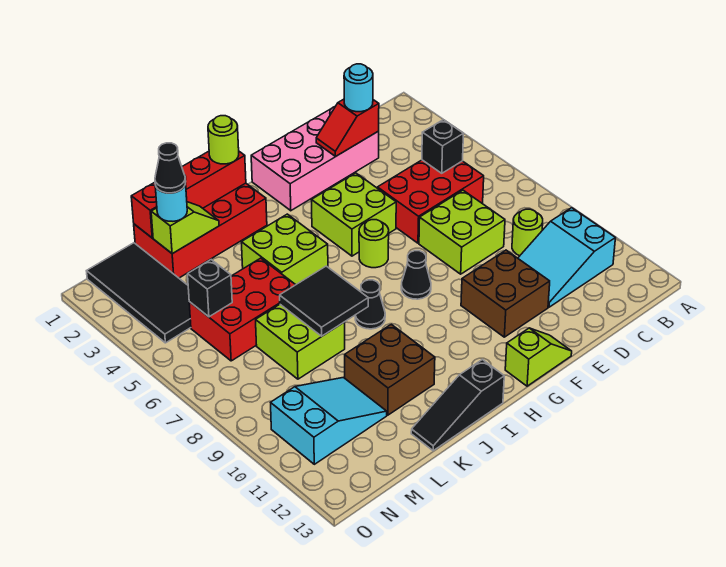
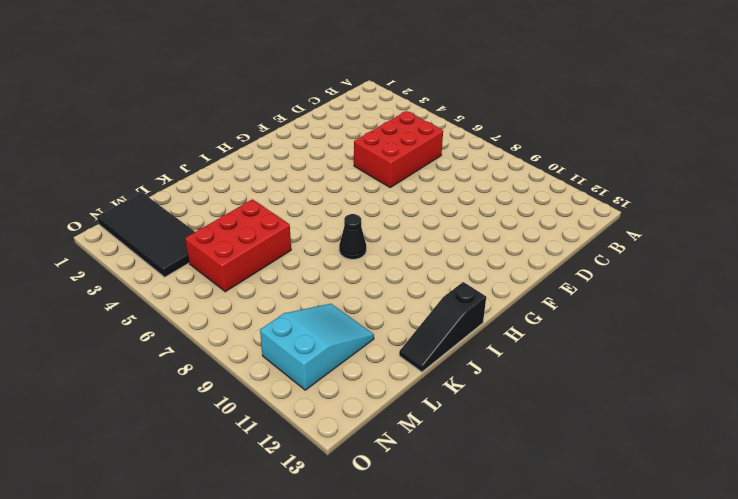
none -> cyan slope B10:D11 level 1 top B
none -> lime round brick C9 level 1
none -> pink brick D1:G2 level 1

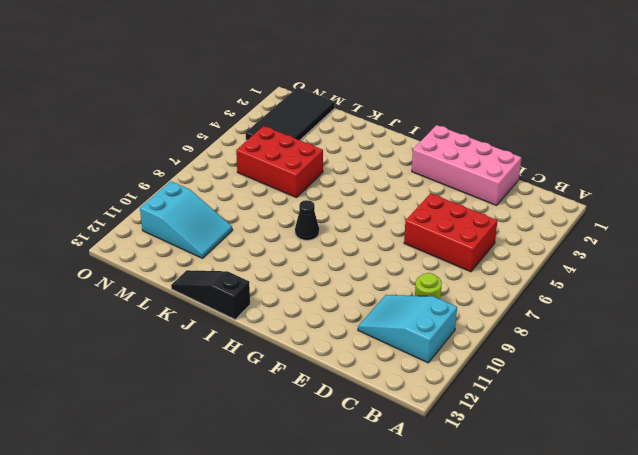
none -> lime brick D7:E8 level 1
none -> brown brick E10:F11 level 1
none -> lime brick F4:G5 level 1

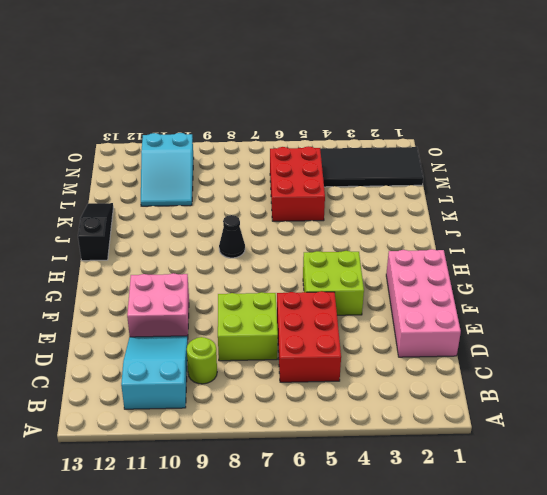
pink brick E10:F11 level 1 -> brown brick E10:F11 level 1
none -> lime slope F13:G13 level 1 top G
none -> lime round brick G6 level 1
none -> black cone G8 level 1

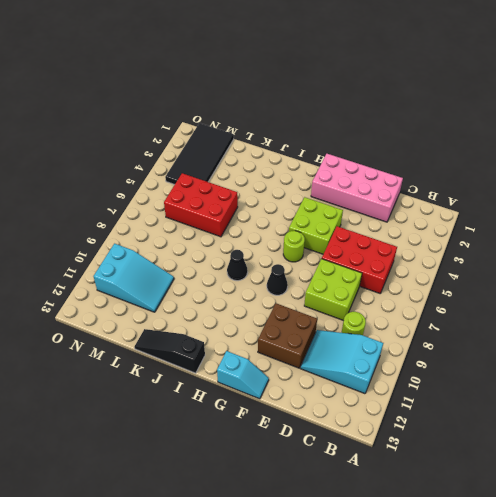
cyan slope F13:G13 level 1 top G -> lime slope F13:G13 level 1 top G
none -> red brick I1:L2 level 1
none -> lime brick I4:J5 level 1
none -> brown brick J10:K11 level 1

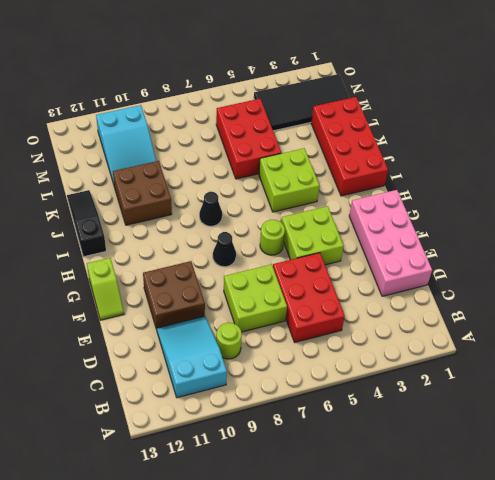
none -> lime brick K7:L8 level 1
none -> black brick C5 level 2
none -> red slope D2:E2 level 2 top D

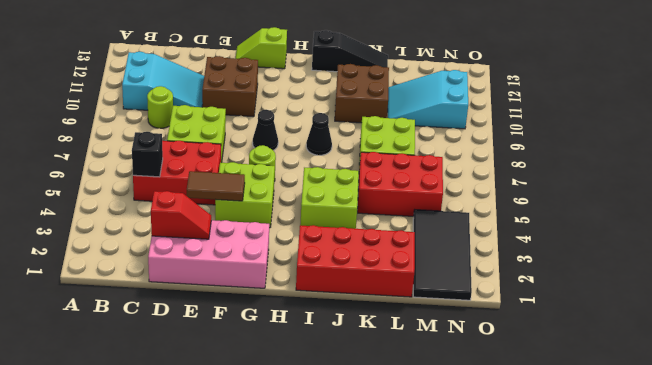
brown tile E4:F4 level 2 -> none
none -> red brick I1:L1 level 2
none -> black tile J7:K8 level 2
none -> lime slope K2:L2 level 2 top L

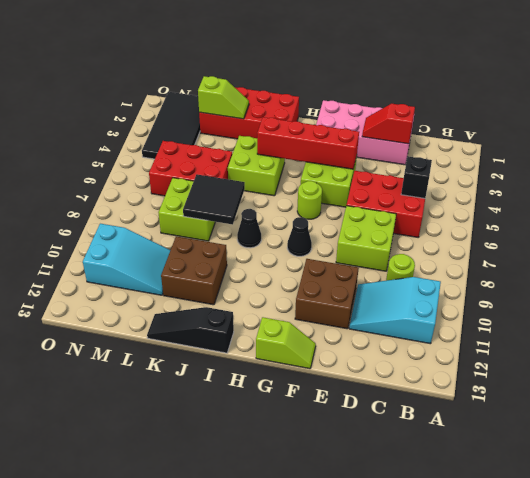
red brick F4:I4 level 2 -> red brick I1:L1 level 2
none -> black brick M5 level 2
none -> cyan round brick D2 level 3
none -> lime round brick I1 level 3

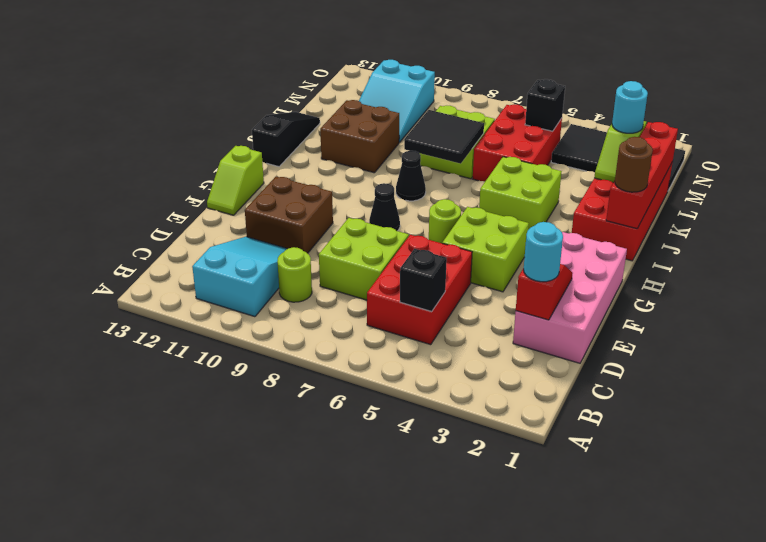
brown round brick I1 level 3 -> lime round brick I1 level 3
none -> black cone L2 level 4

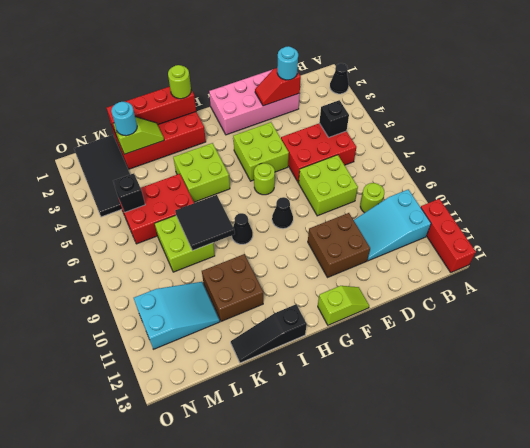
black cone A2 level 1 -> black cone L2 level 4
red brick A11:A13 level 1 -> none

